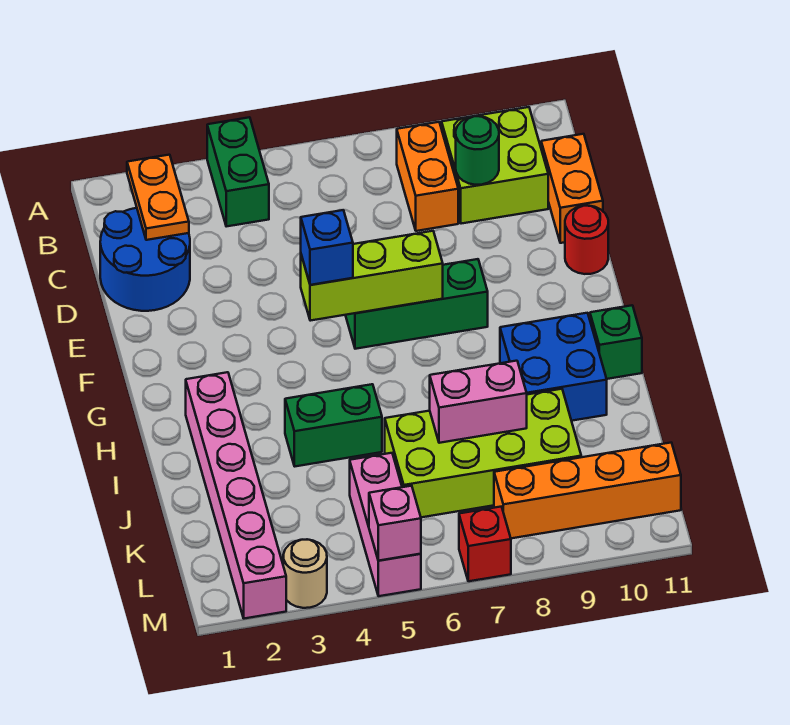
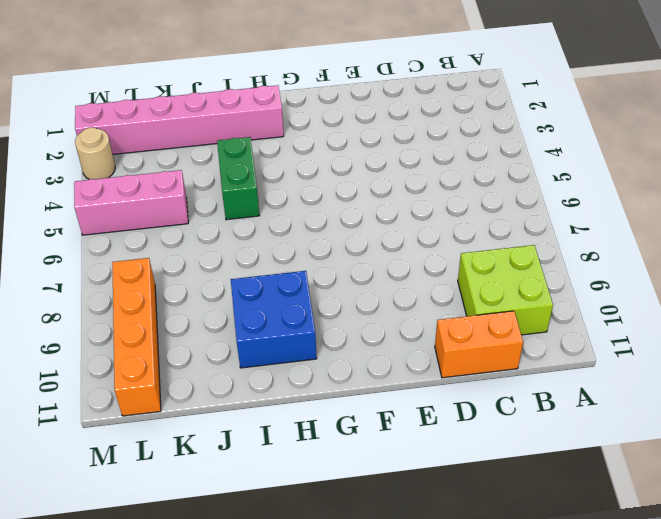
none -> green brick A4:B4 level 1
none -> orange brick B8:C8 level 1
none -> blue round brick C1:D2 level 1

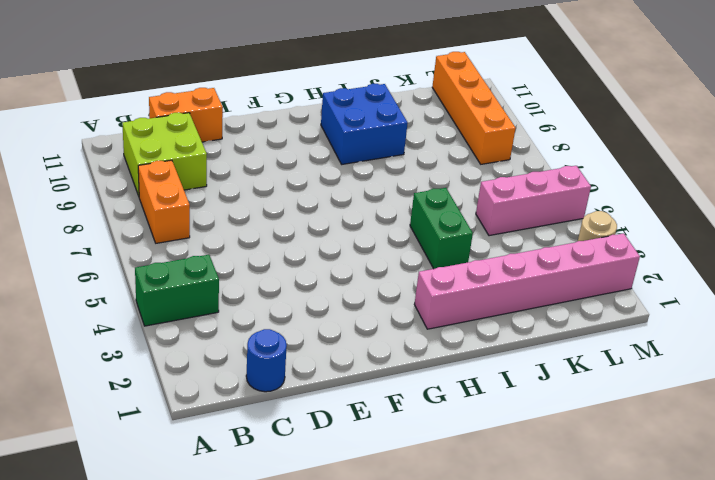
orange brick B7:B8 level 1 -> orange brick B8:C8 level 1
blue round brick C1 level 1 -> blue round brick C1:D2 level 1
none -> red round brick E11 level 1
none -> green brick F6:F8 level 1
none -> green brick H11 level 1

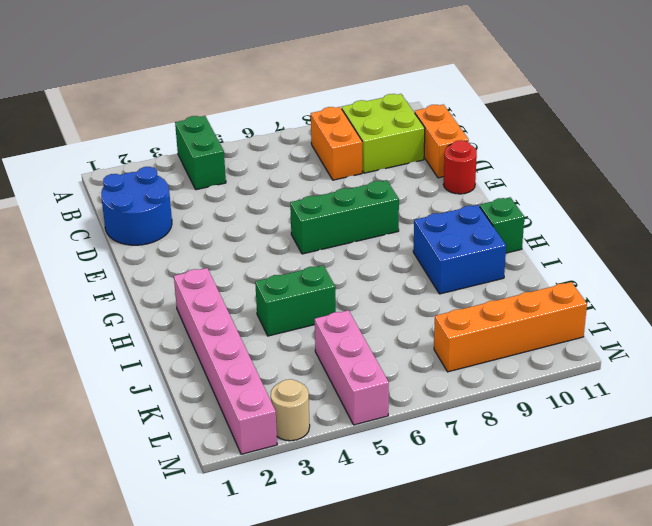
none -> lime brick J6:K9 level 1
none -> red brick M7 level 1
none -> orange plate B2:C2 level 2

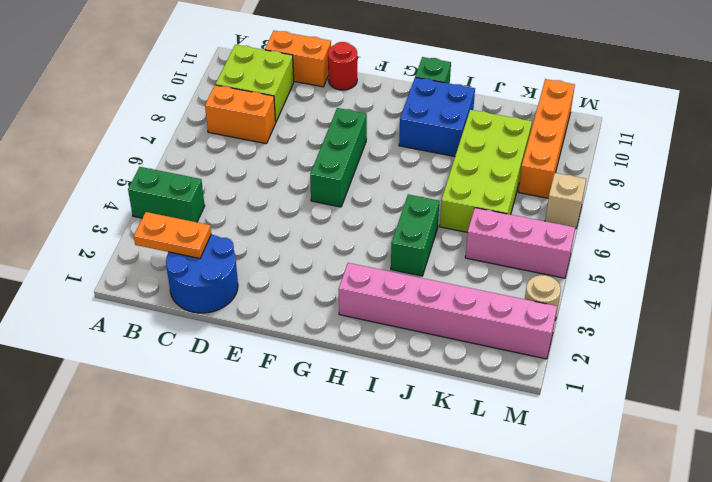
tan brick M7 level 1 -> red brick M7 level 1
none -> green round brick C9 level 2
none -> lime brick F5:F7 level 2
none -> pink brick J7:J8 level 2

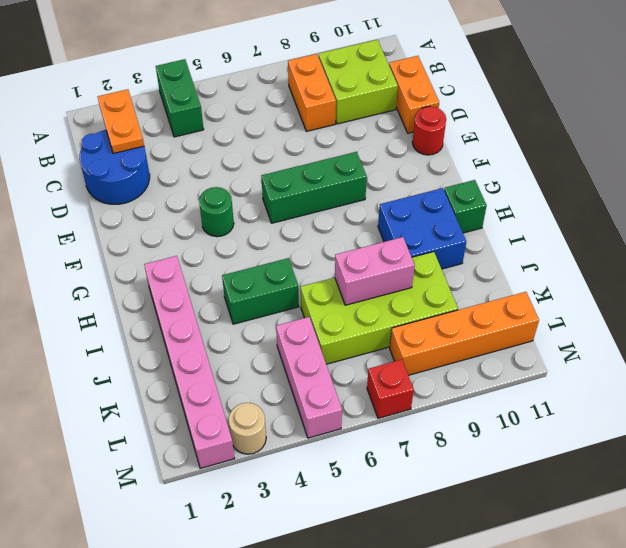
green round brick F4 level 1 -> green round brick C9 level 2
none -> lime brick F5:F7 level 2
none -> pink brick M5 level 2
none -> blue brick F5 level 3

